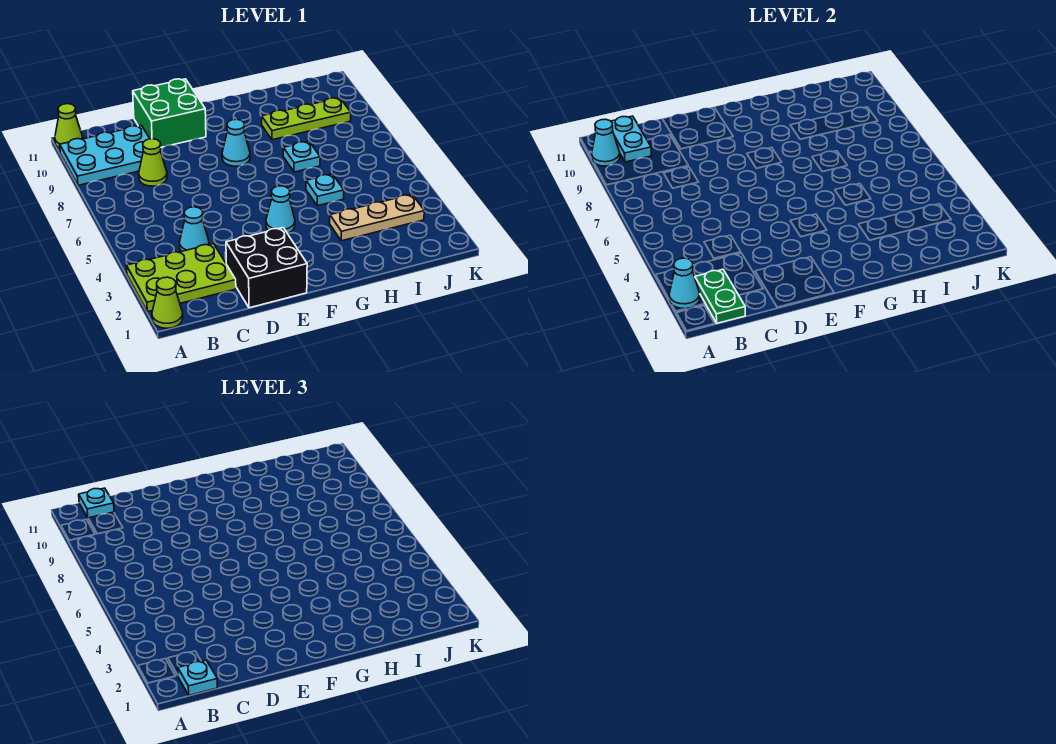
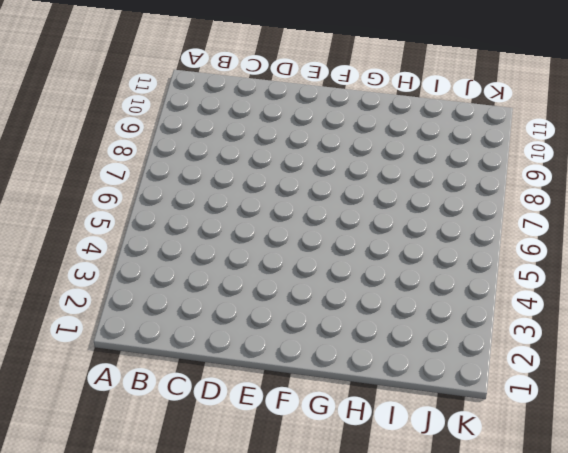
none -> lime cone A1 level 1
none -> lime plate A2:C3 level 1
none -> cyan plate A9:C10 level 1

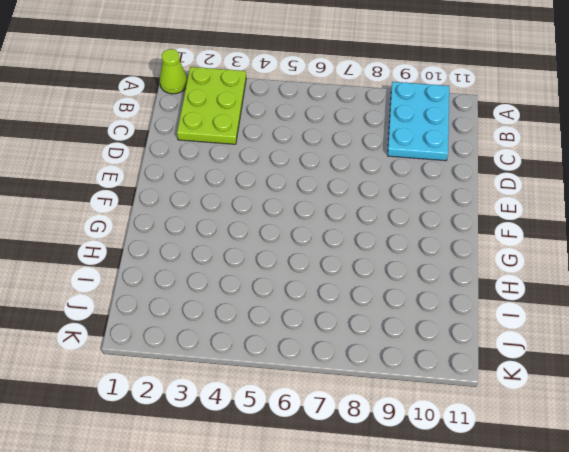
none -> lime cone A11 level 1
none -> cyan cone C4 level 1
none -> lime cone C8 level 1

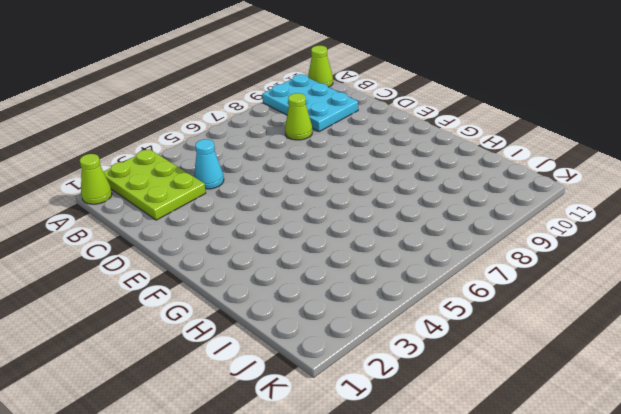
none -> black brick D1:E2 level 1
none -> green brick D10:E11 level 1
none -> cyan cone F4 level 1

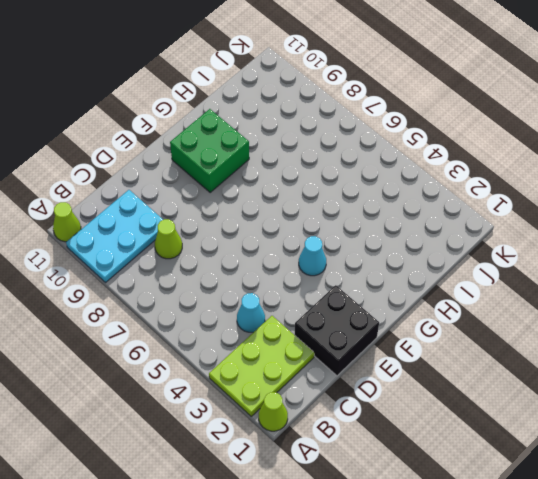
green brick F9:G10 level 1 -> green brick D10:E11 level 1
none -> cyan cone F8 level 1
none -> tan plate H3:J3 level 1
none -> cyan plate H5 level 1

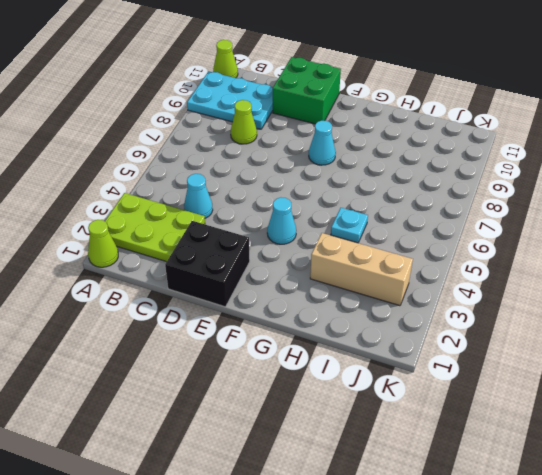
tan brick H3:J3 level 1 -> tan plate H3:J3 level 1
none -> cyan plate H7 level 1
none -> lime plate H9:J9 level 1
none -> cyan cone A2 level 2

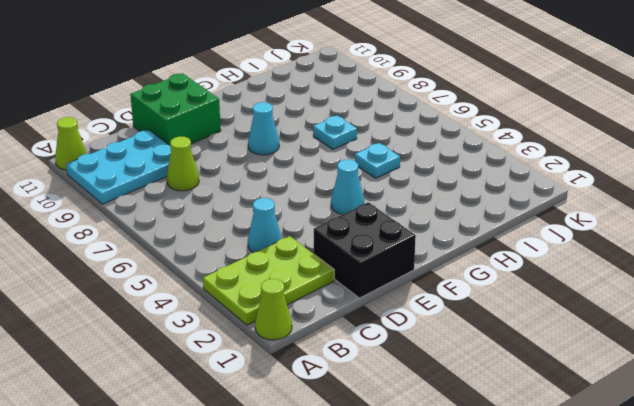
none -> tan plate H3:J3 level 1
none -> lime plate H9:J9 level 1
none -> cyan cone A2 level 2

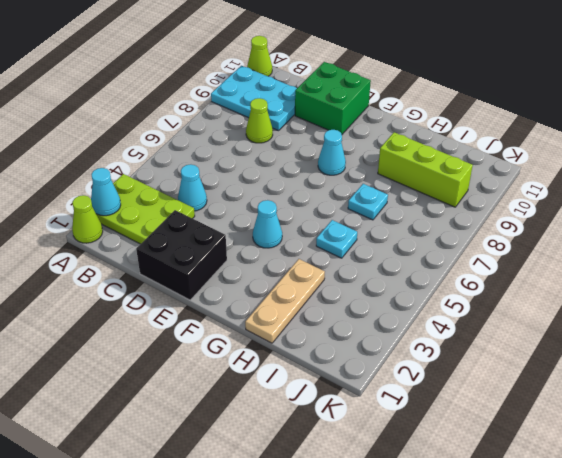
tan plate H1:H3 level 1 -> tan plate H3:J3 level 1
lime brick H9:J9 level 1 -> lime plate H9:J9 level 1
none -> cyan cone A10 level 2
none -> green plate B1:B2 level 2
none -> cyan plate B10:B11 level 2

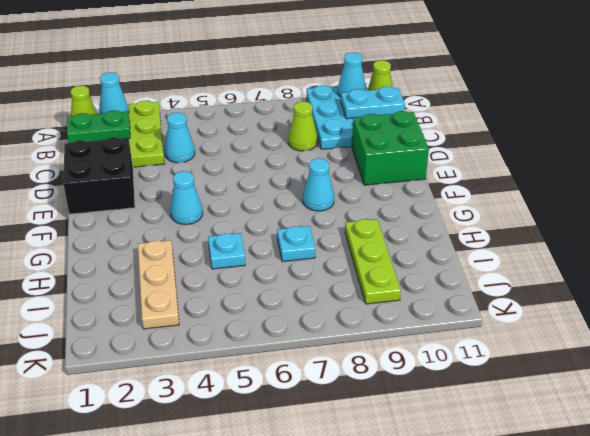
none -> cyan plate B1 level 3
none -> cyan plate B11 level 3

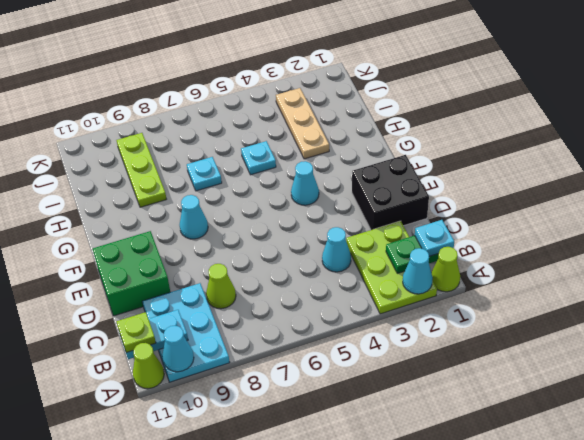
lime plate B11 level 3 -> cyan plate B11 level 3

